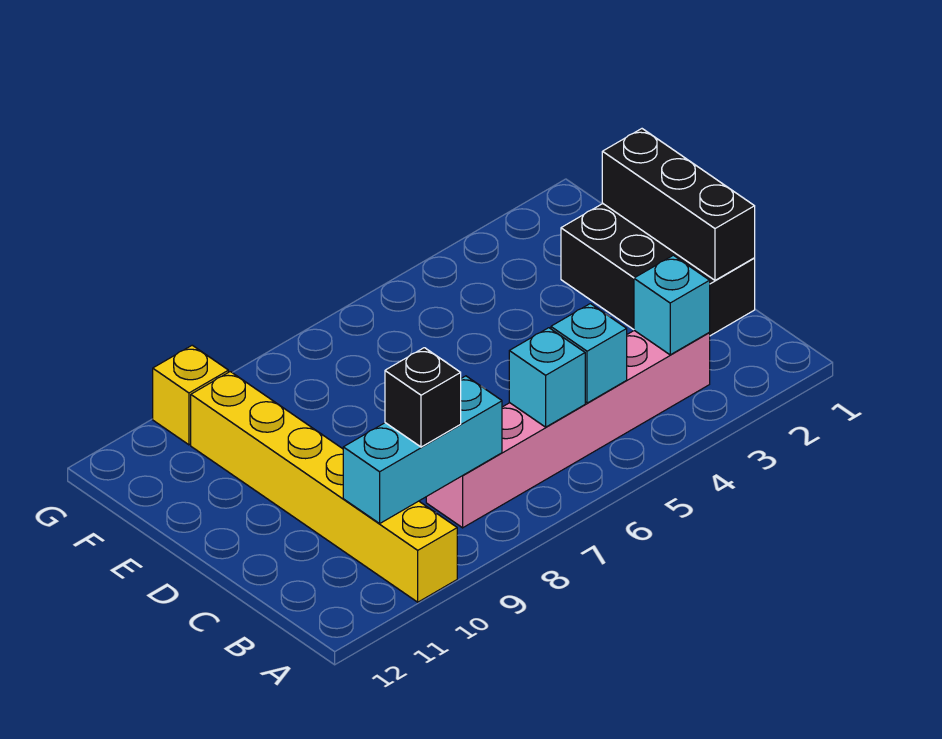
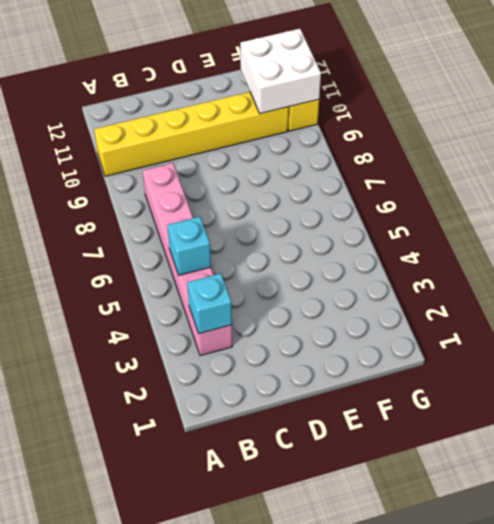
white brick F10:G11 level 2 -> none
none -> black brick C1:E2 level 1
none -> cyan brick B6 level 2

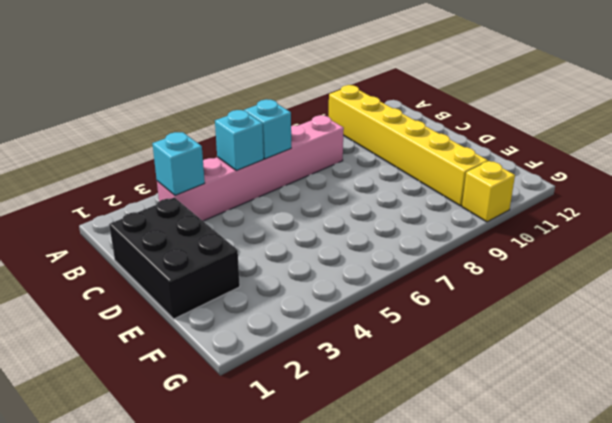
none -> cyan brick B8:B10 level 2
none -> black brick C1:E1 level 2

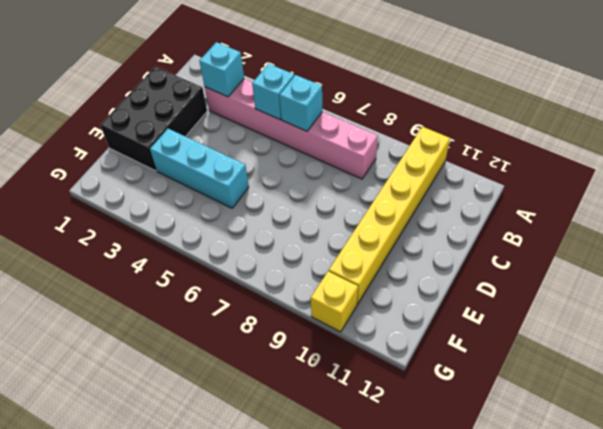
cyan brick E3:E5 level 1 -> cyan brick B8:B10 level 2
none -> black brick C1:E1 level 2
none -> black brick B9 level 3

